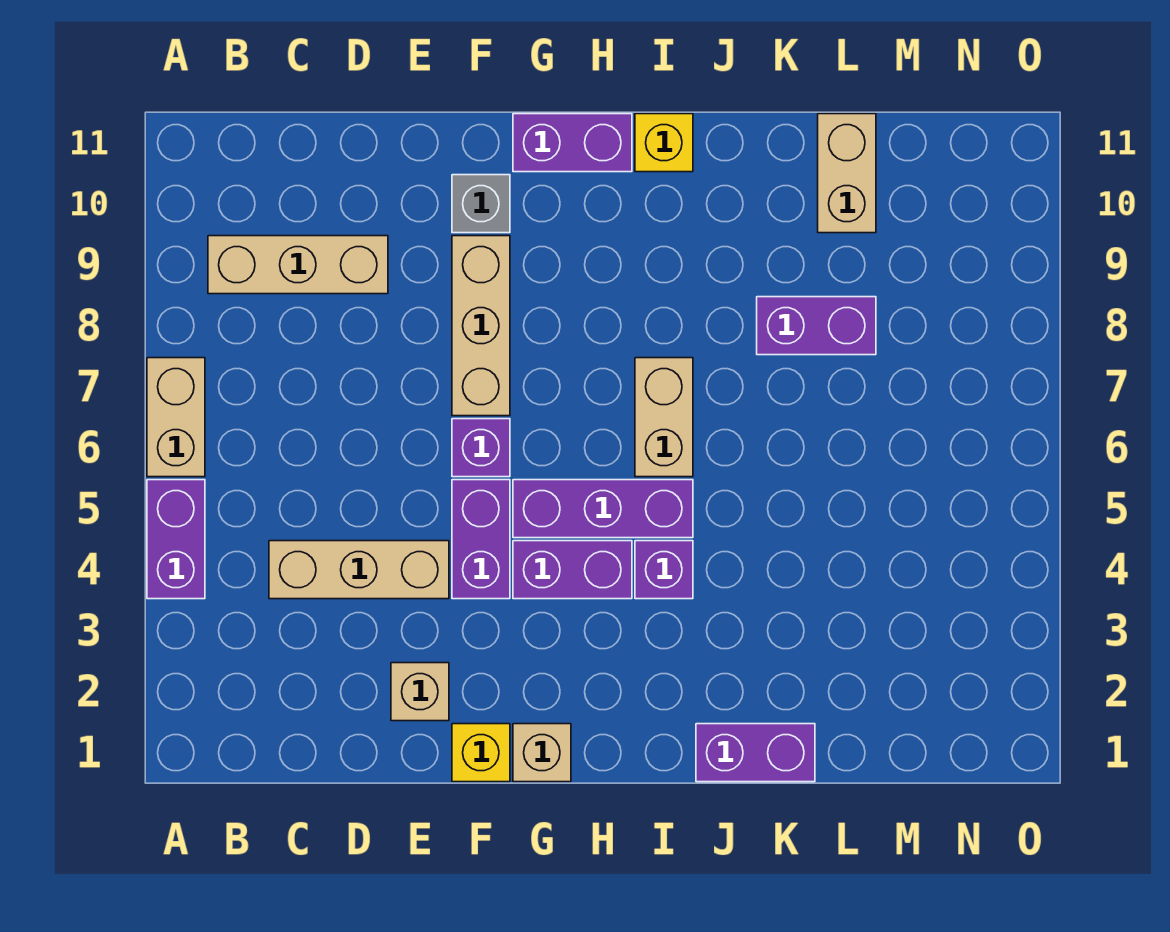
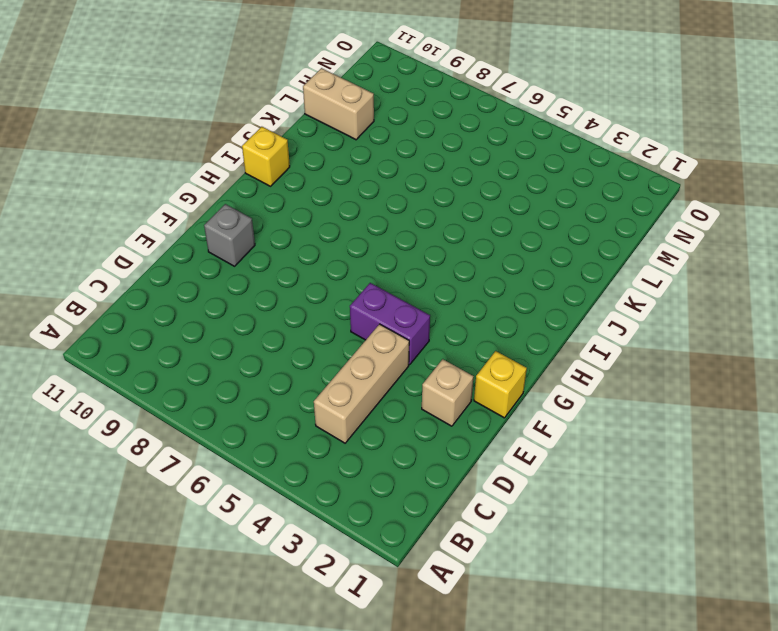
none -> purple brick A4:A5 level 1
none -> tan brick A6:A7 level 1
none -> tan brick B9:D9 level 1

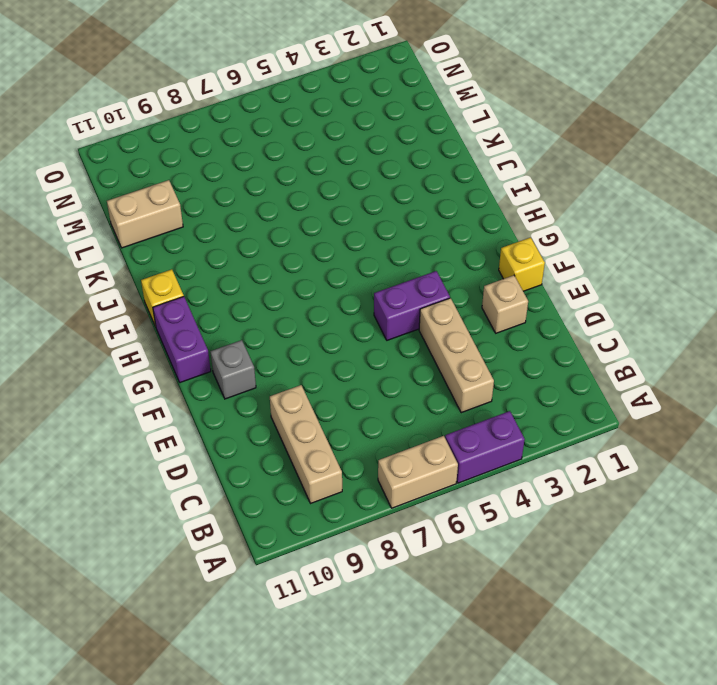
none -> purple brick F6 level 1
none -> tan brick F7:F9 level 1
none -> tan brick G1 level 1

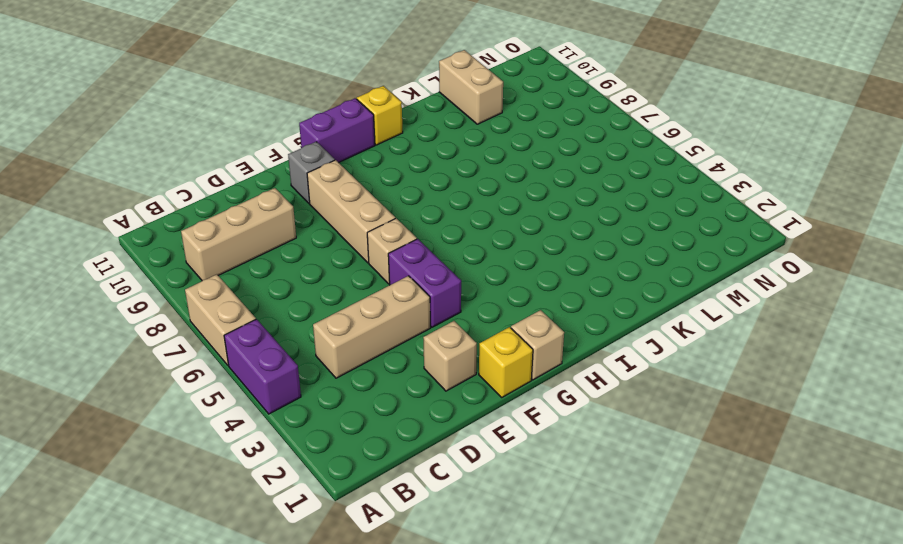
tan brick F6 level 1 -> purple brick F6 level 1
none -> purple brick G4:H4 level 1
none -> purple brick G5:I5 level 1
none -> purple brick I4 level 1

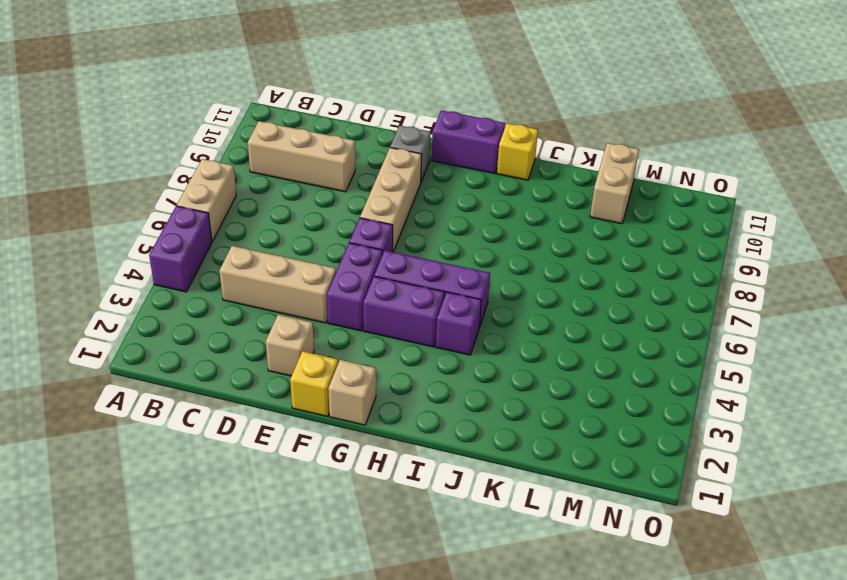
none -> tan brick I6:I7 level 1
none -> purple brick J1:K1 level 1
none -> purple brick K8:L8 level 1

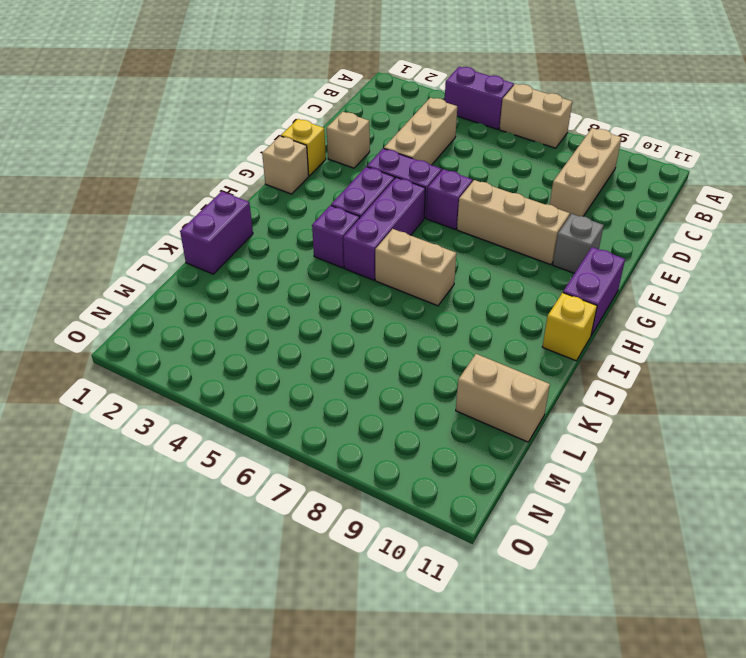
none -> purple brick K8:L8 level 1

